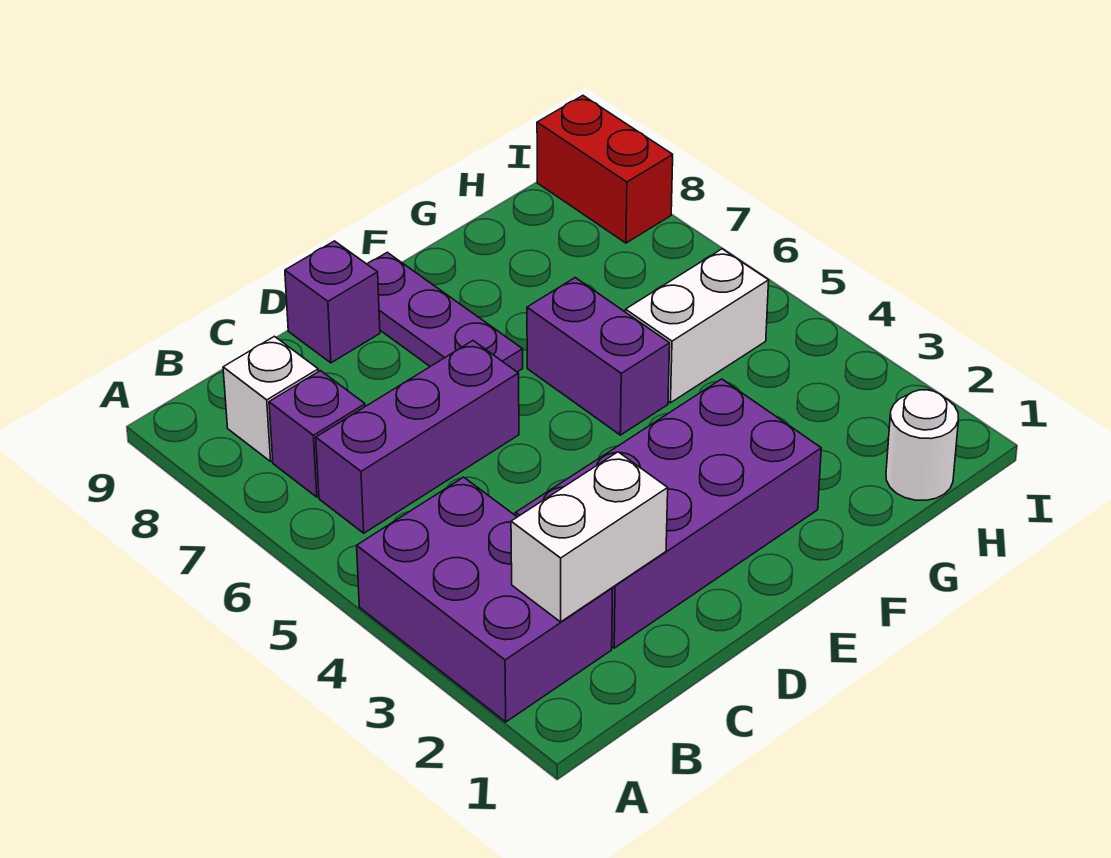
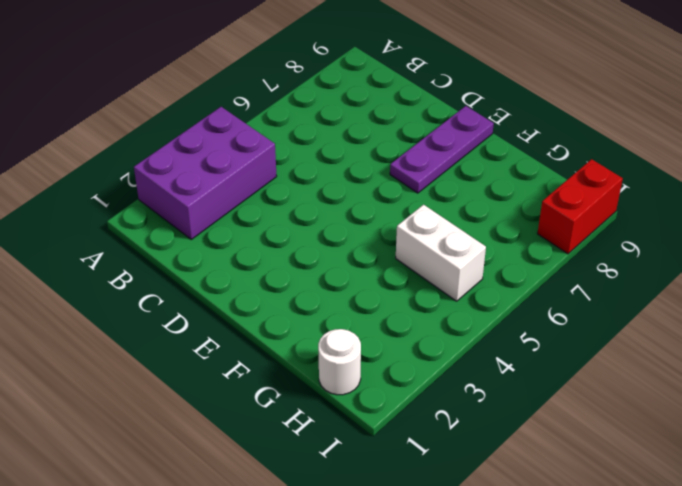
none -> purple brick B6:D6 level 1
none -> purple brick B7 level 1
none -> white brick B8 level 1

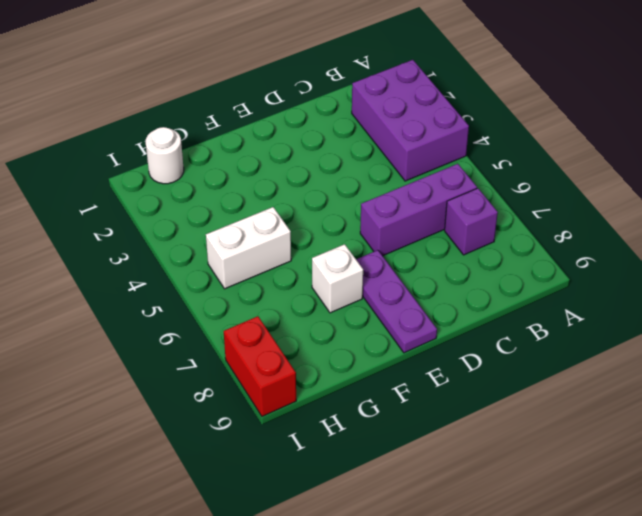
white brick F7 level 1 -> white brick B8 level 1
none -> purple brick C2:F3 level 1
none -> purple brick D9 level 1
none -> purple brick F5:F6 level 1

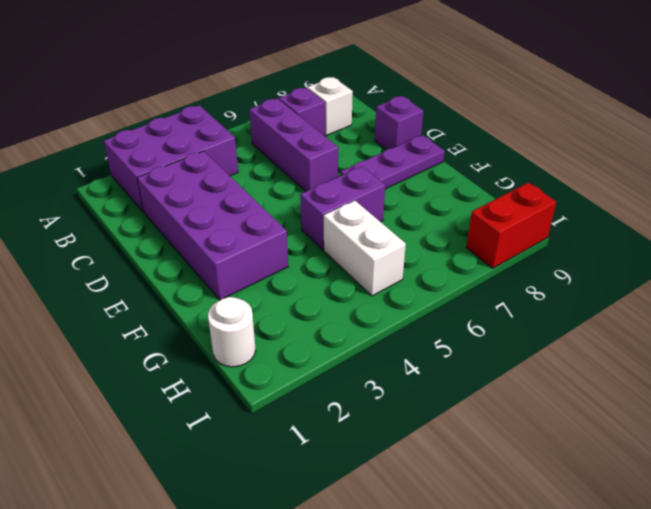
none -> white brick B2:C2 level 2

